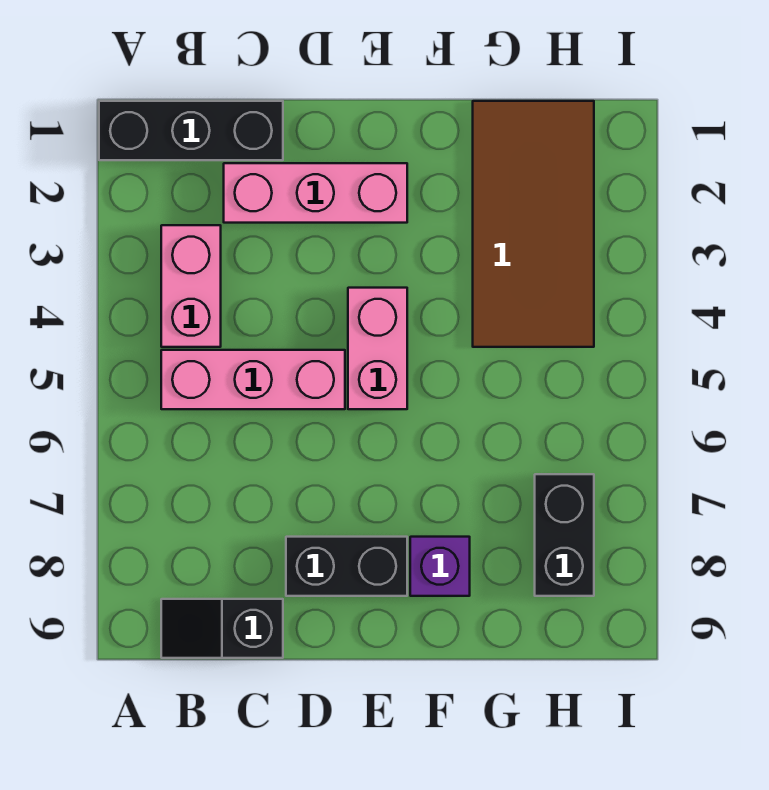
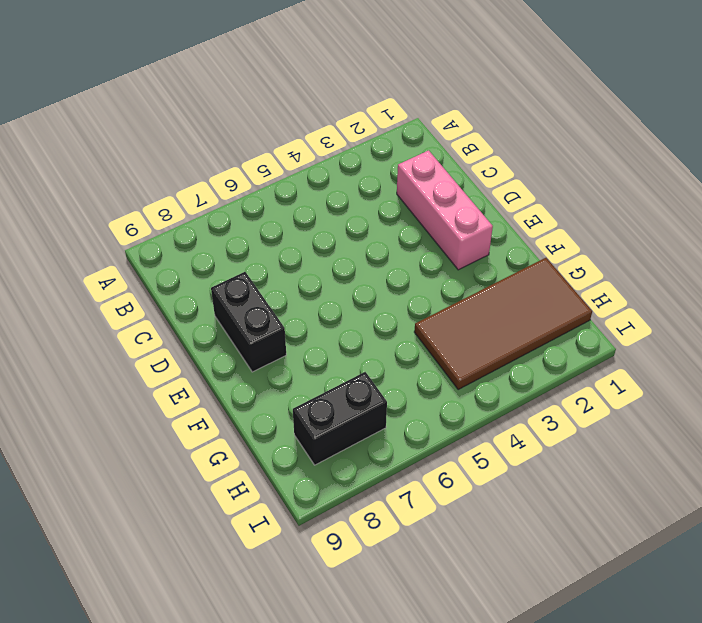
none -> black brick A1:C1 level 1
none -> pink brick B3:B4 level 1

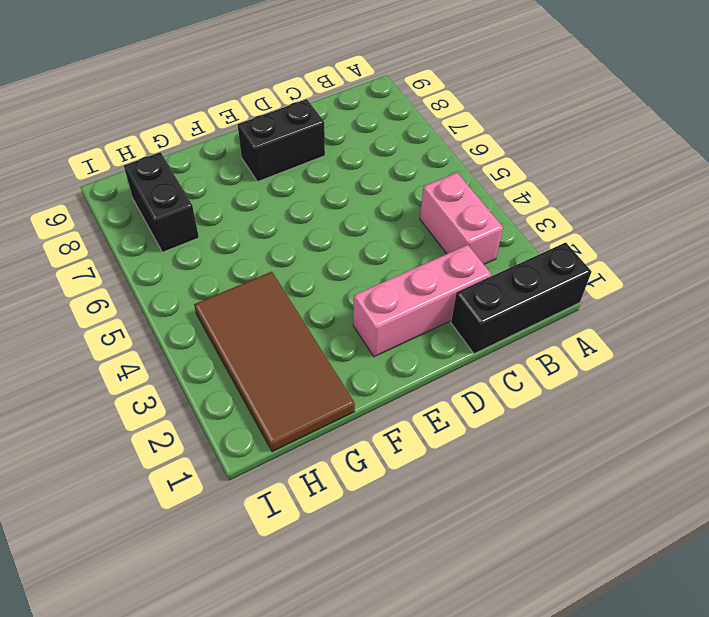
none -> pink brick B5:D5 level 1
none -> black slope B9:C9 level 1 top C

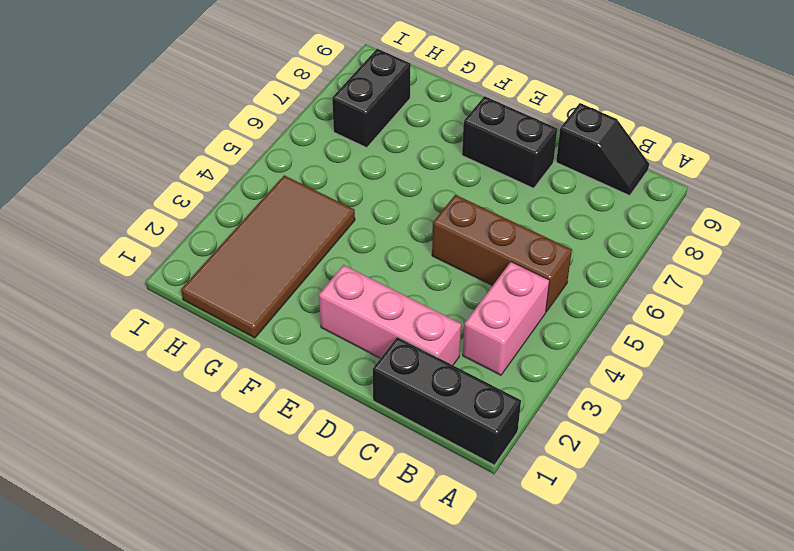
brown brick B5:D5 level 1 -> pink brick B5:D5 level 1
none -> pink brick E4:E5 level 1
none -> purple brick F8 level 1

